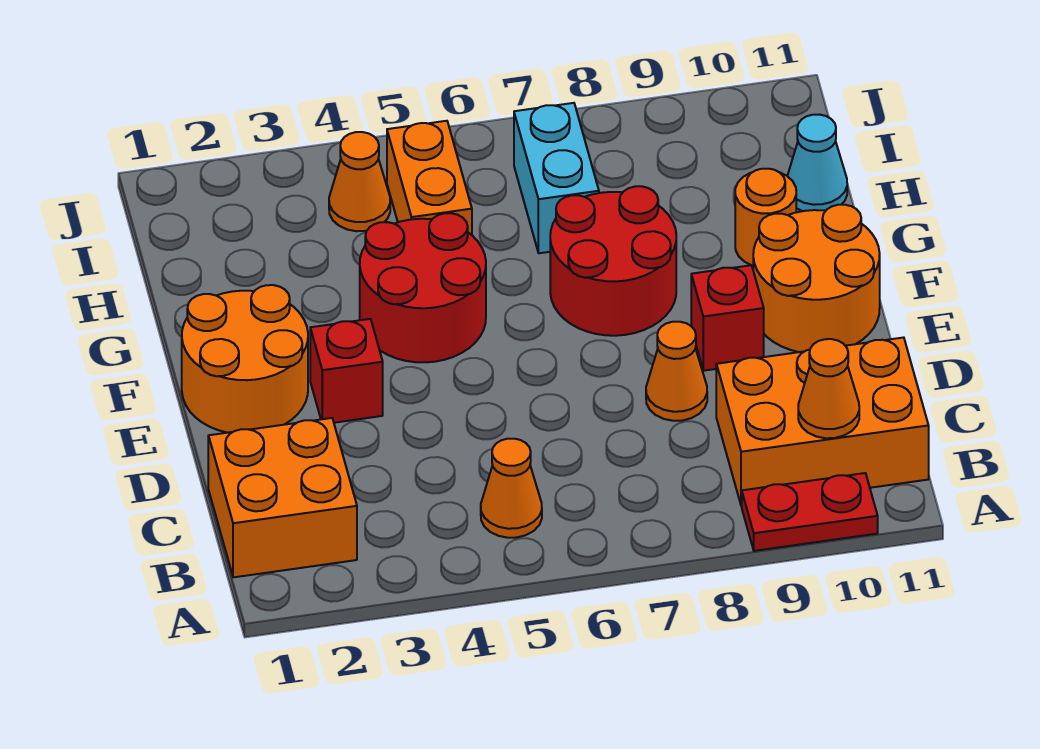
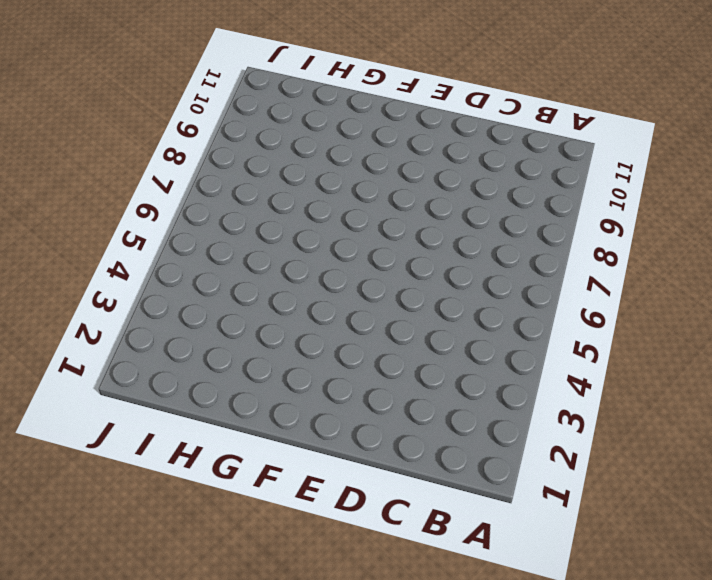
none -> red plate A9:A10 level 1
none -> orange brick B1:C2 level 1
none -> orange cone B5 level 1

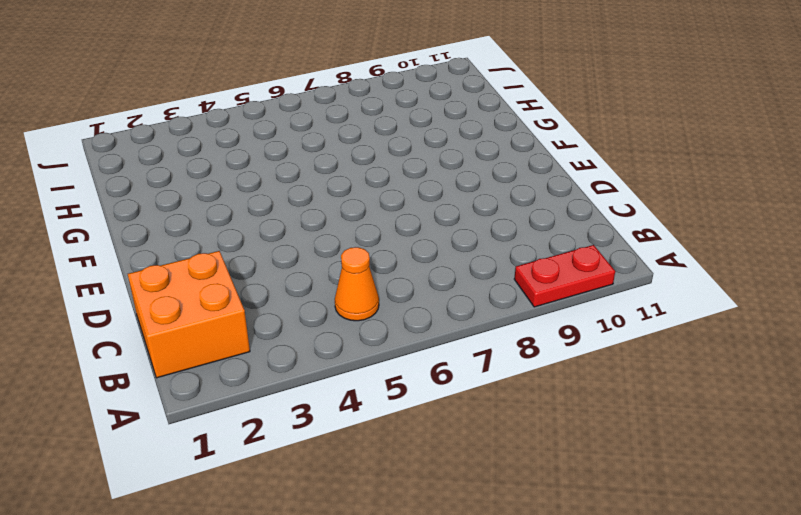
none -> orange brick B9:C11 level 1
none -> orange cone D8 level 1
none -> orange round brick E1:F2 level 1

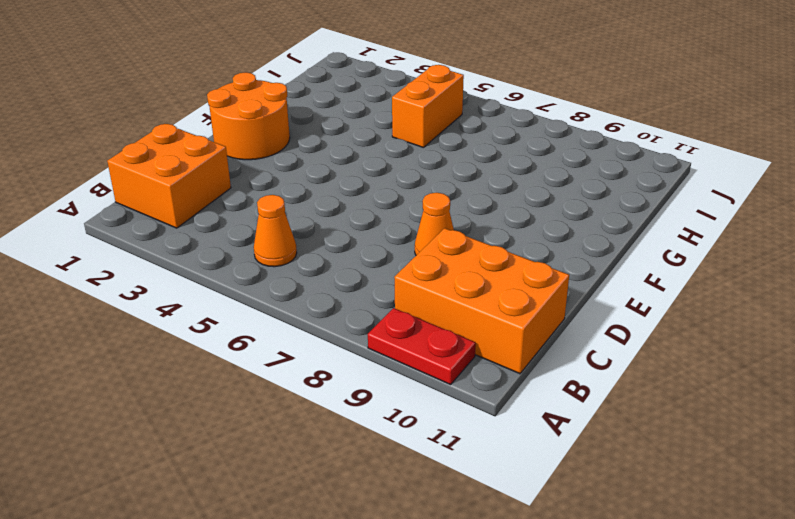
none -> red brick E3 level 1
none -> red brick E9 level 1
none -> orange round brick E10:F11 level 1

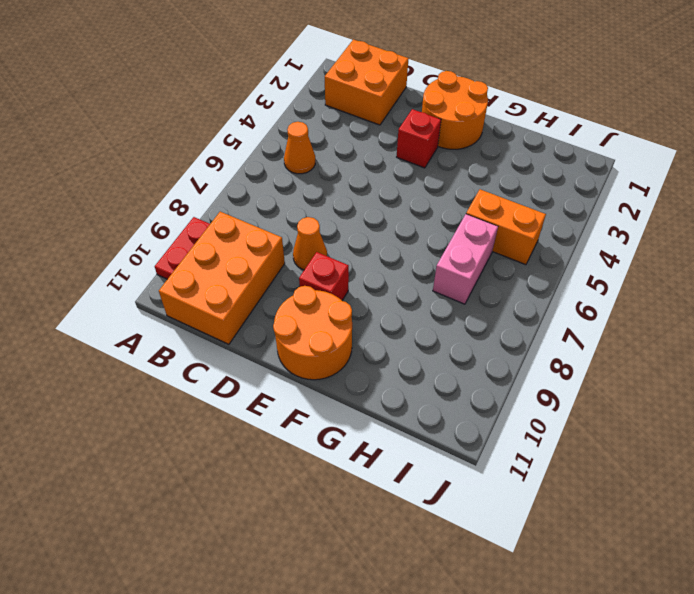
pink brick H6:H7 level 1 -> cyan brick H7:I7 level 1
none -> red round brick F4:G5 level 1
none -> red round brick F7:G8 level 1
none -> orange round brick G10 level 1

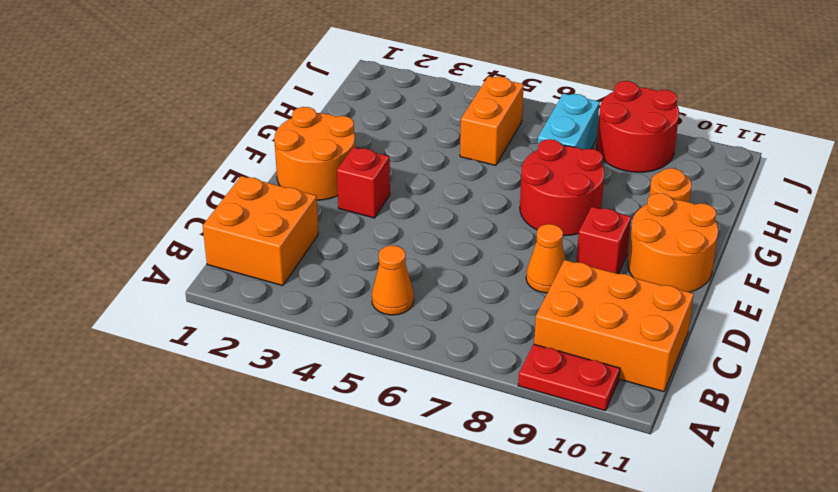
red round brick I8:J9 level 1 -> red round brick F4:G5 level 1
none -> cyan cone H11 level 1
none -> orange cone I4 level 1
none -> orange cone B10 level 2

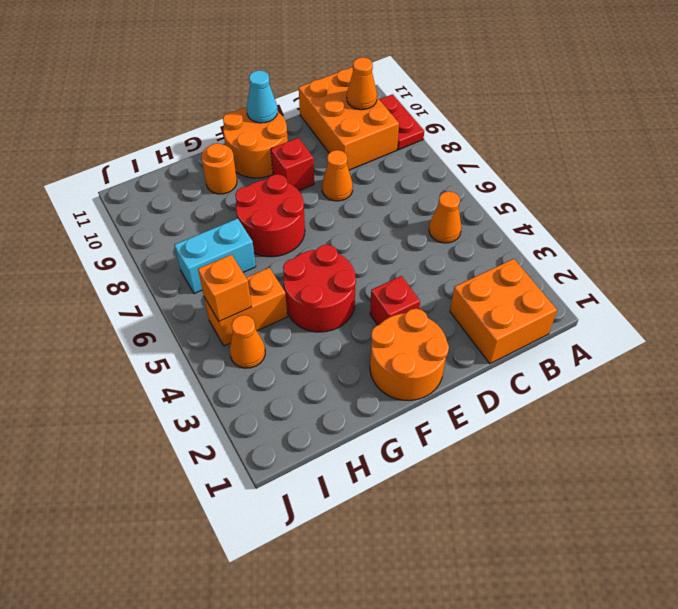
cyan cone E11 level 2 -> cyan cone H11 level 1
orange brick I5 level 2 -> none

